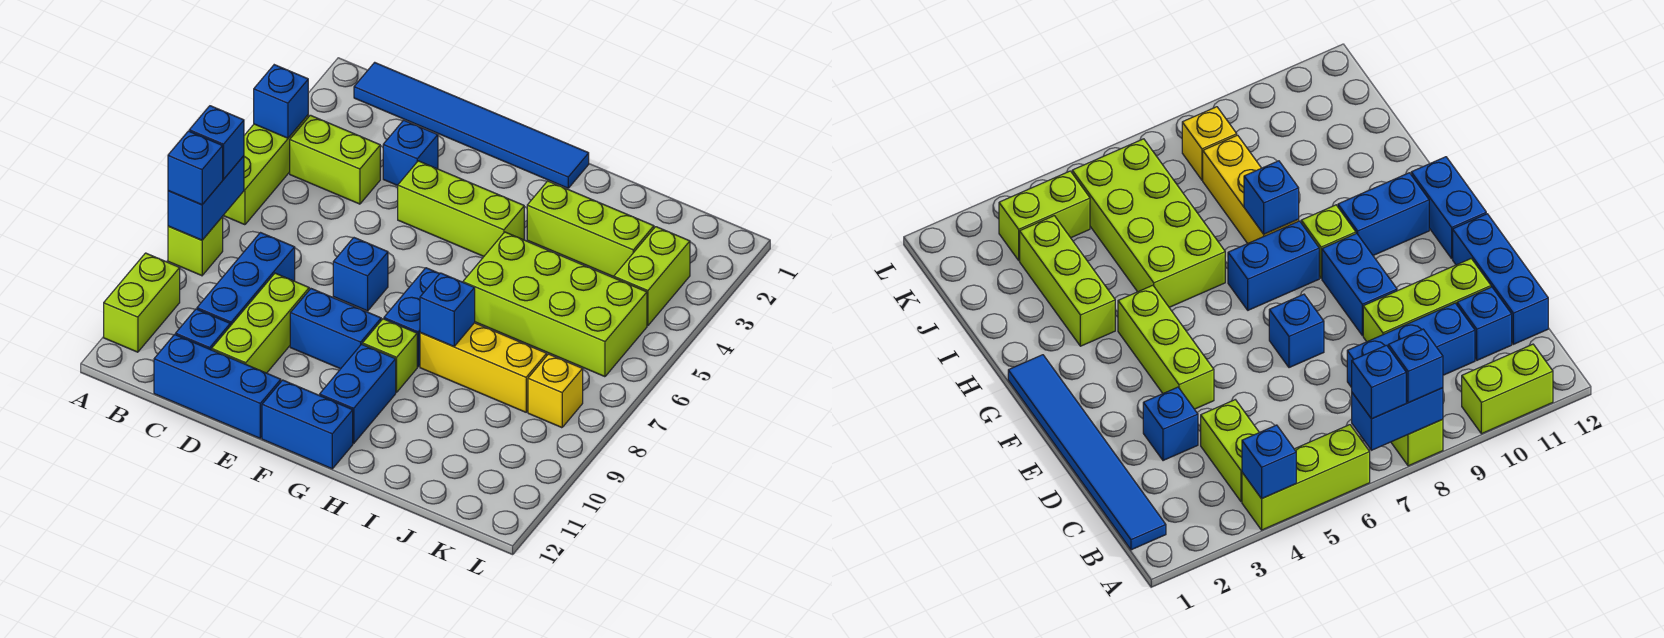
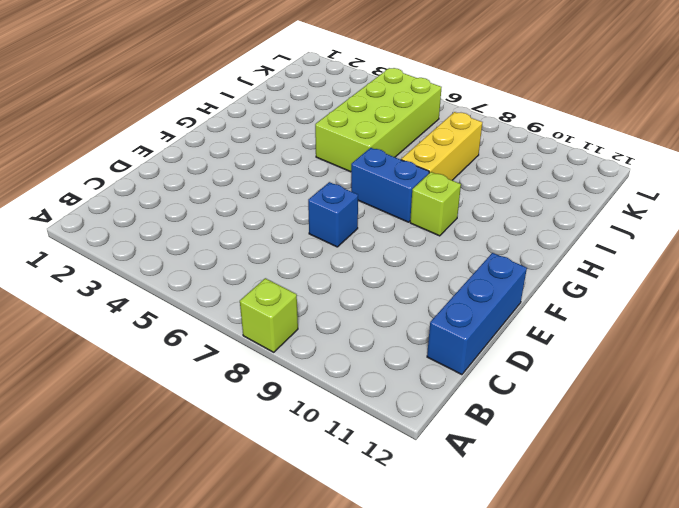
none -> lime brick A4:A6 level 1
none -> lime brick A10:A11 level 1
none -> blue tile B1:G1 level 1

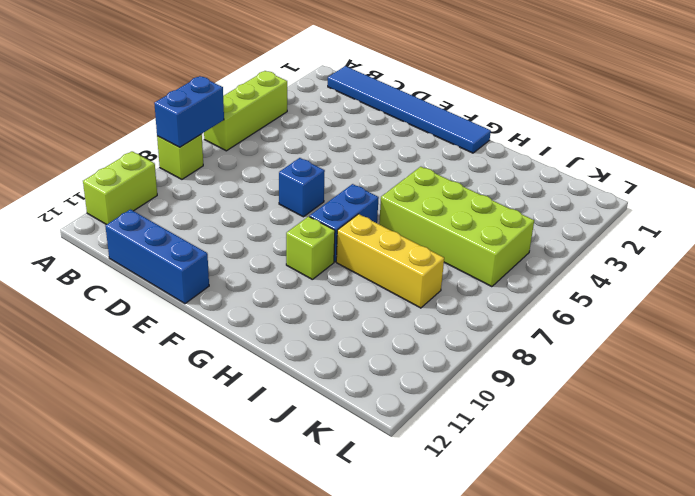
none -> lime brick B4:C4 level 1
none -> blue brick C8:C10 level 1
none -> blue brick C11 level 1

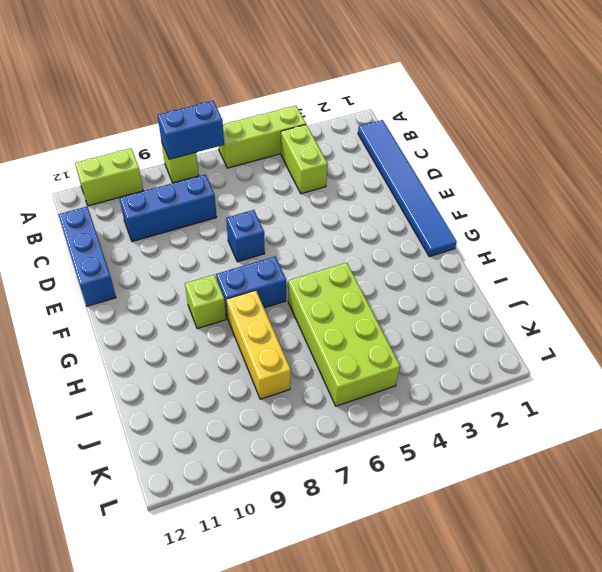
none -> blue brick C11 level 1
none -> blue brick D3 level 1
none -> lime brick D9:D11 level 1

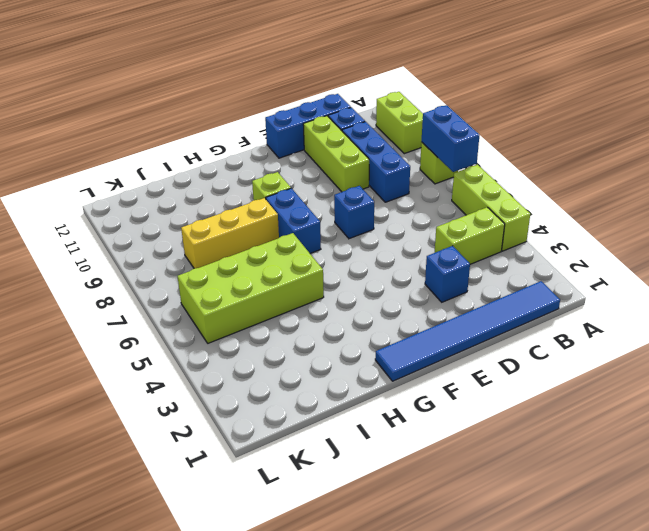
none -> lime brick E4:G4 level 1
none -> blue brick E9:F9 level 1
none -> blue brick F12:G12 level 1

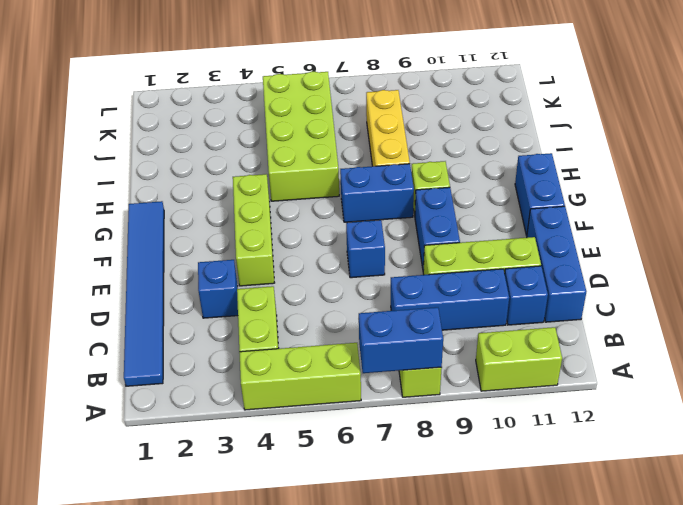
none -> blue brick G10:G11 level 1
none -> lime brick H3:J3 level 1
none -> lime brick K3:K4 level 1

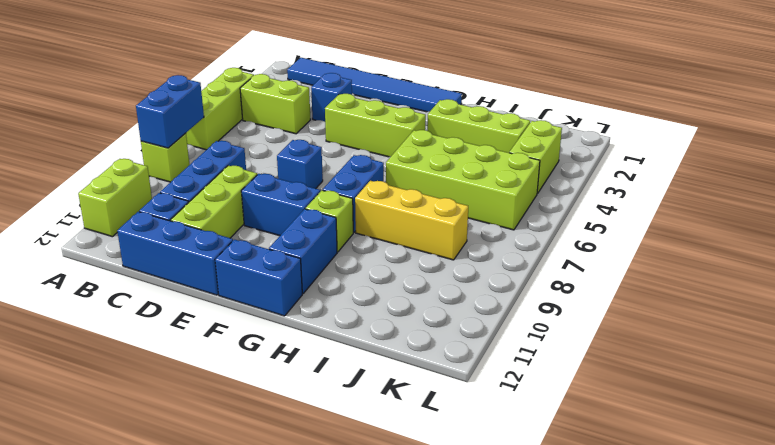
none -> yellow brick K8 level 1
none -> blue brick A4 level 2
none -> blue brick H8 level 2

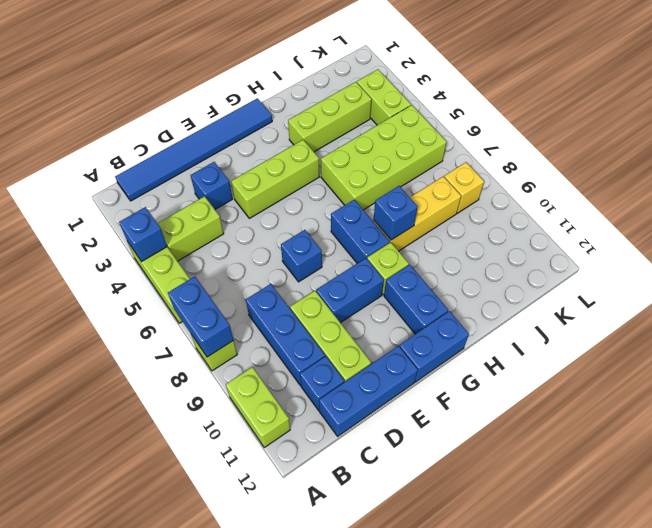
none -> blue brick A7 level 3
none -> blue brick A8 level 3

